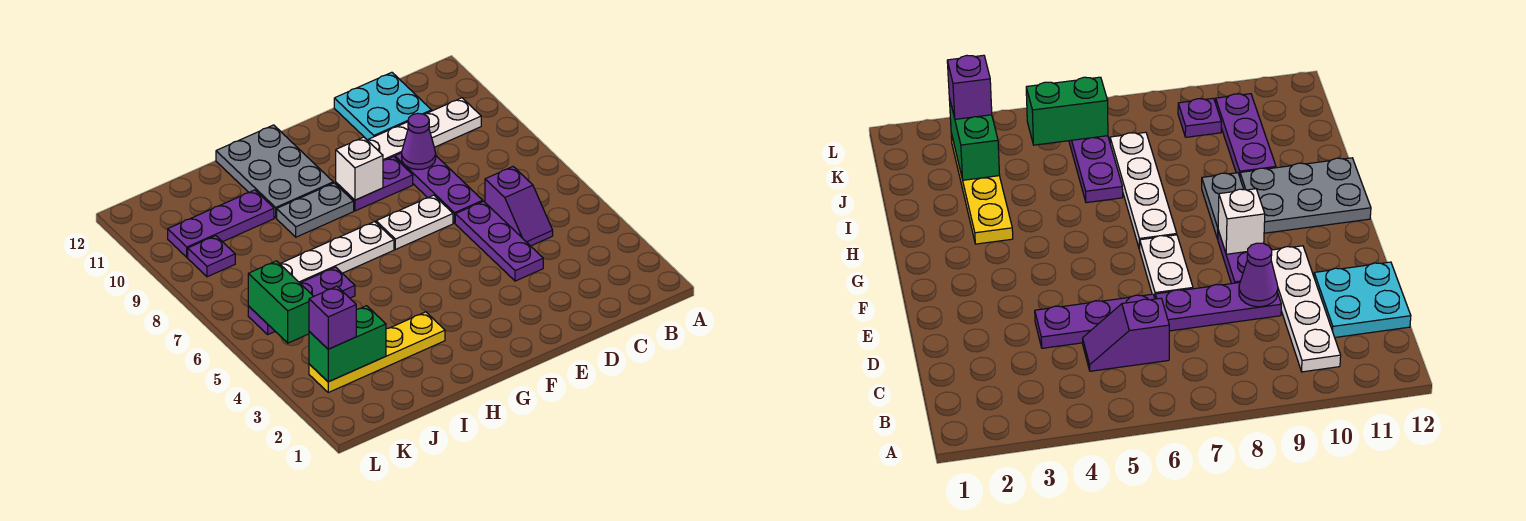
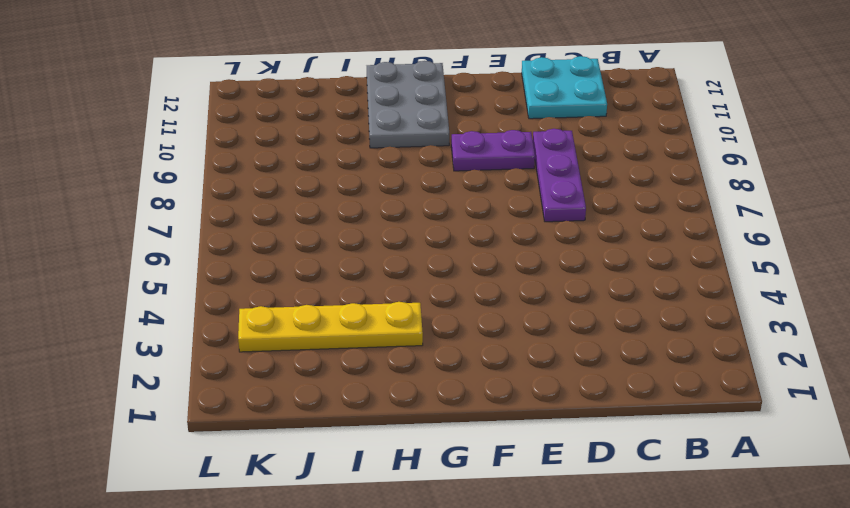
none -> white plate B10:E10 level 1
none -> purple slope C5:C6 level 1 top 6
none -> purple plate D4:D6 level 1

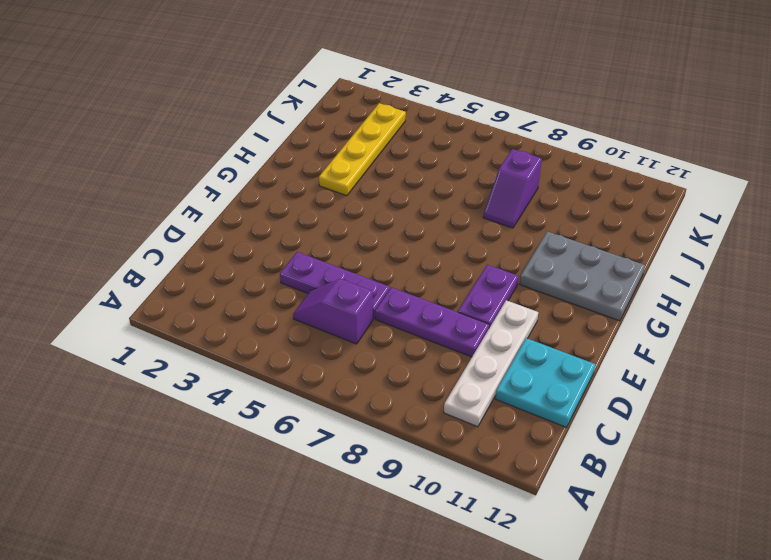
purple slope I8:J8 level 1 top J -> none
none -> white plate E7:F7 level 1
none -> white plate G7:J7 level 1
none -> grey plate G9:H9 level 1

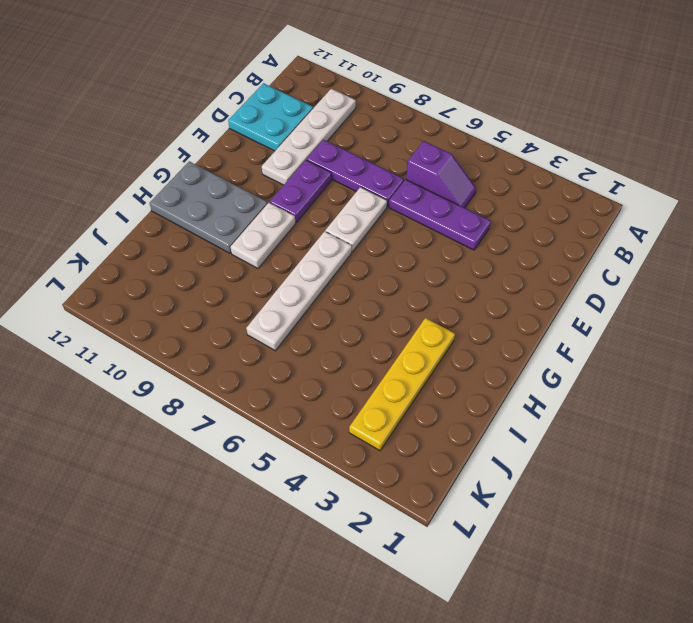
white plate G9:H9 level 1 -> grey plate G9:H9 level 1
none -> purple plate I6:K6 level 1
none -> purple plate I10:K10 level 1
none -> purple plate K9 level 1

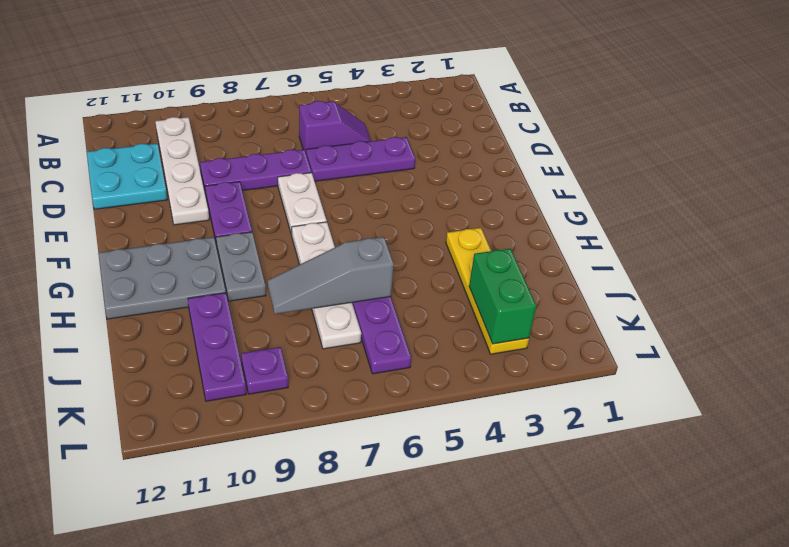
grey slope I6:I8 level 2 top 6 -> none
none -> purple cone D9 level 2
none -> white brick F9 level 2
none -> green brick K5:K6 level 2

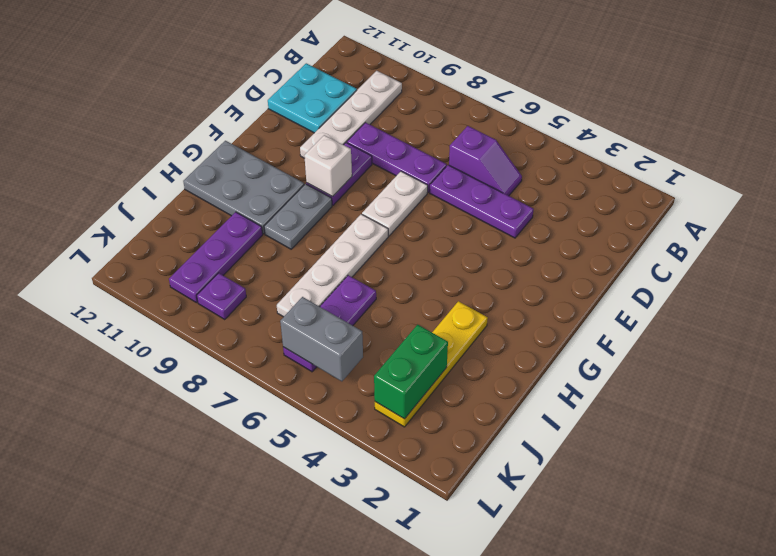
grey brick K5:K6 level 2 -> green brick K5:K6 level 2
none -> purple cone D9 level 2
none -> purple brick K3 level 3

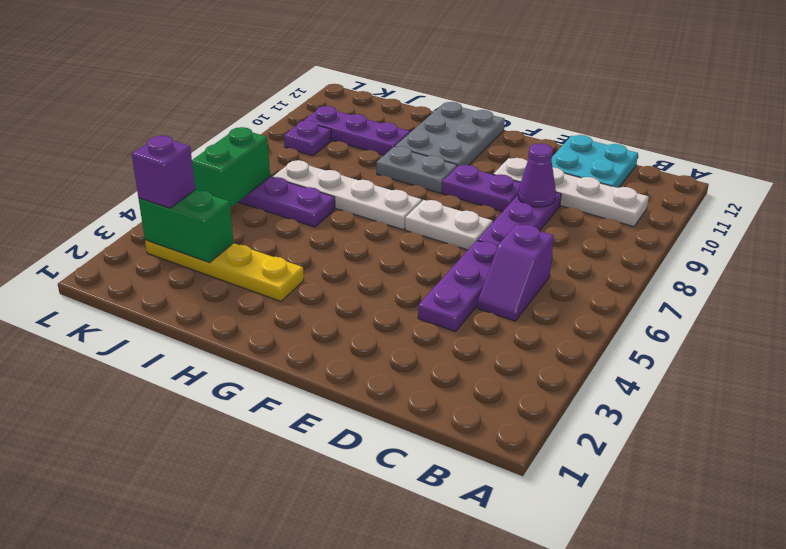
none -> white brick F9 level 2

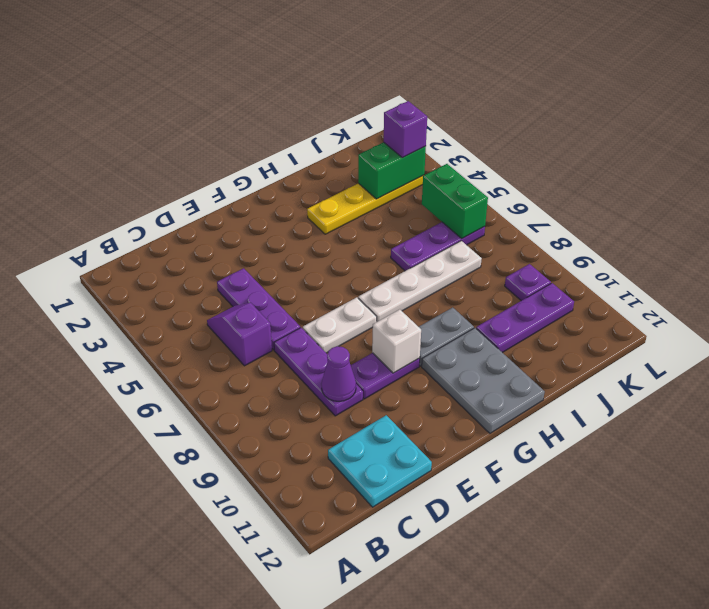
none -> white plate B10:E10 level 1

